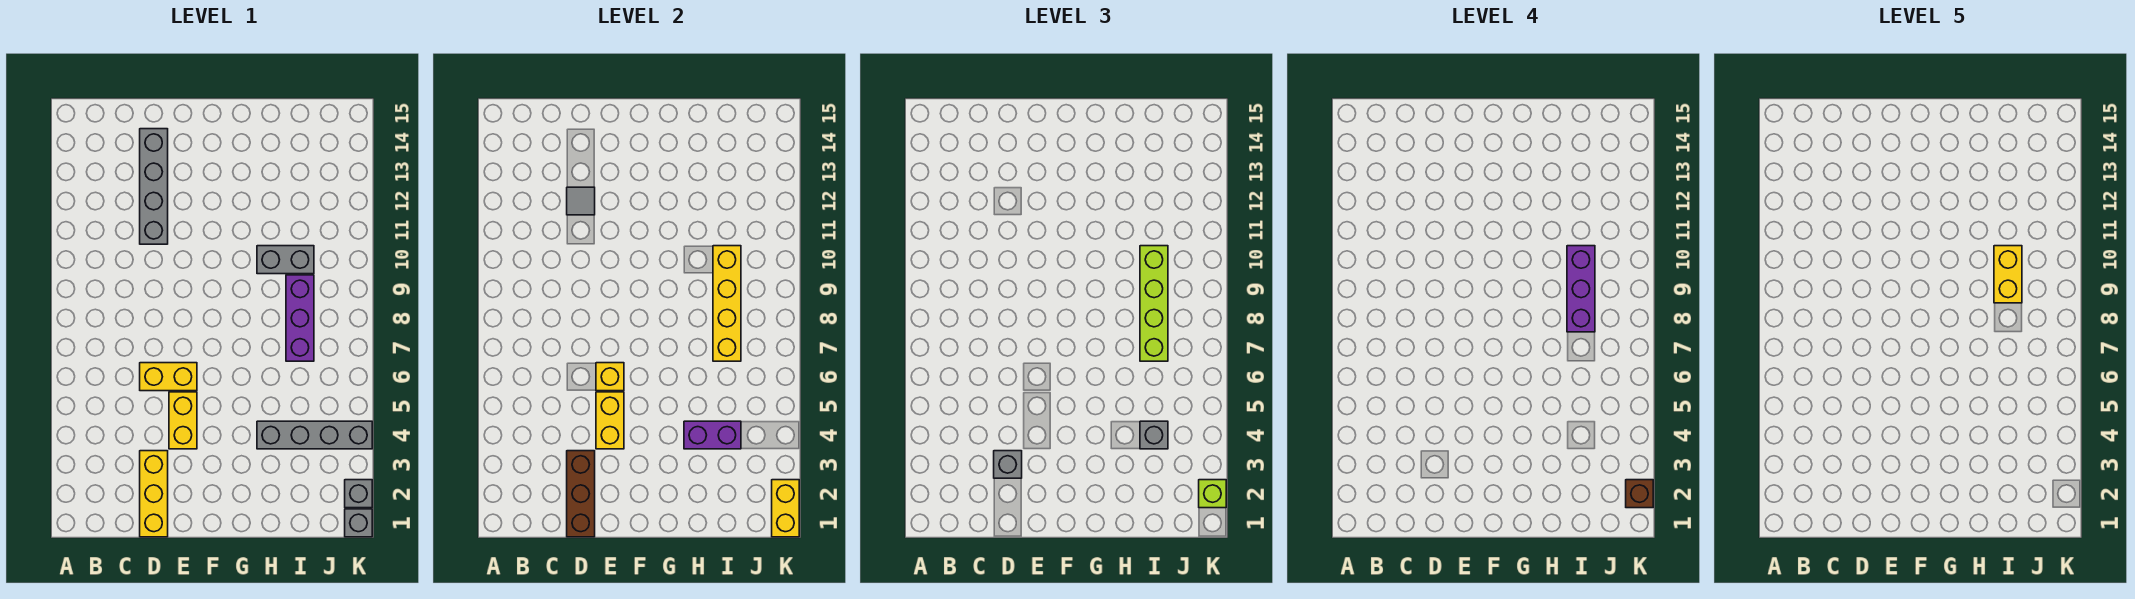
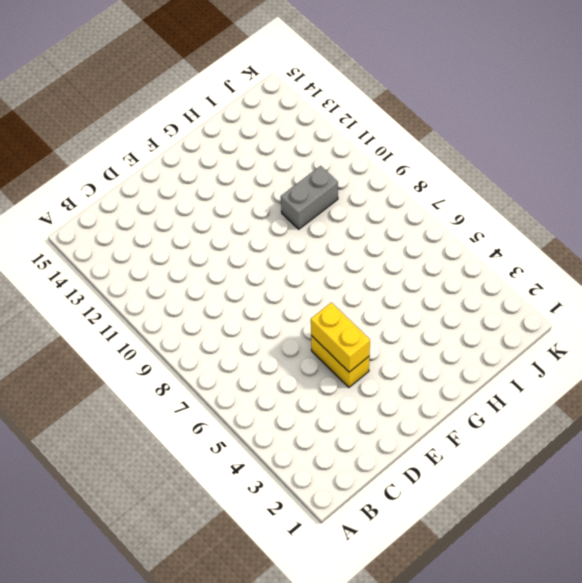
none -> yellow brick D1:D3 level 1
none -> yellow brick D6:E6 level 1
none -> grey brick D11:D14 level 1

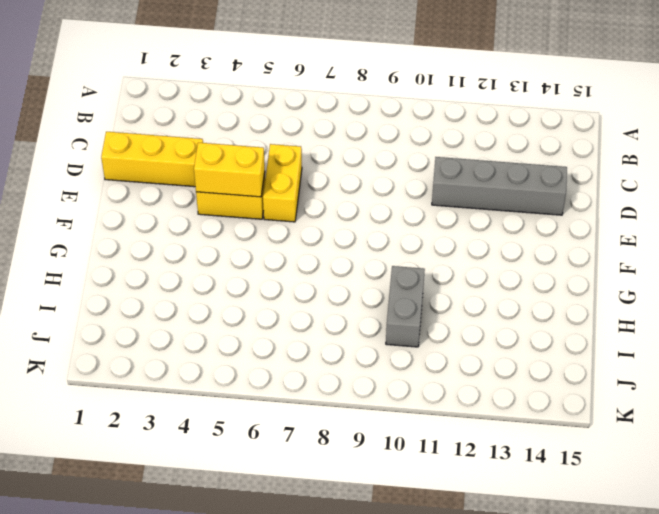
none -> grey brick H4:K4 level 1
none -> purple brick I7:I9 level 1
none -> grey brick K1 level 1

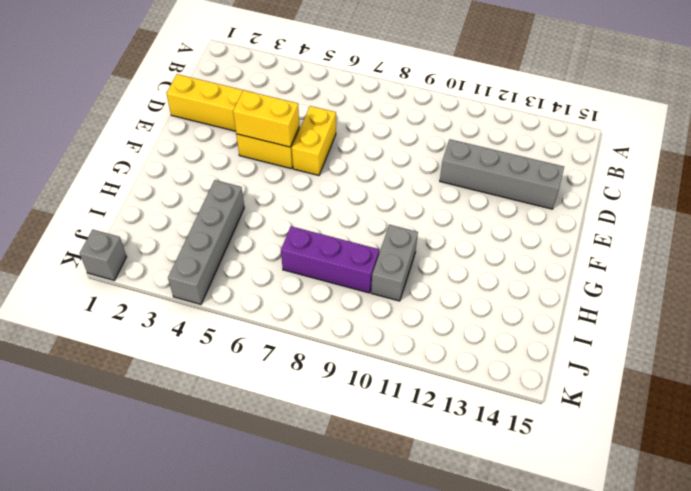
none -> grey brick K2 level 1
none -> brown brick D1:D3 level 2
none -> grey tile D12 level 2

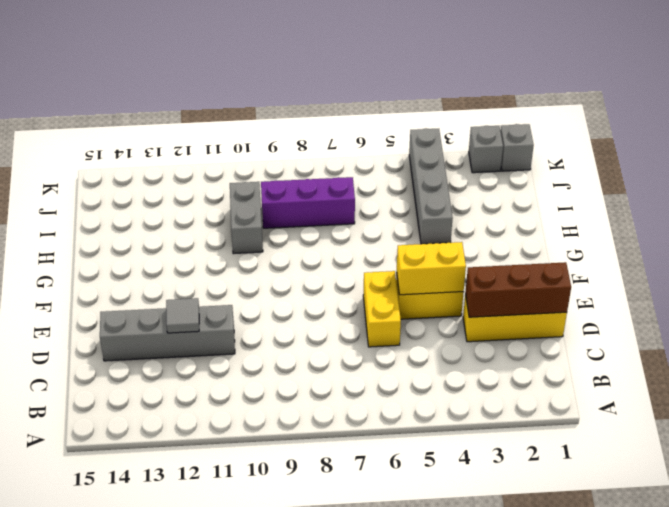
none -> yellow brick E6 level 2
none -> purple brick H4:I4 level 2
none -> yellow brick I7:I10 level 2

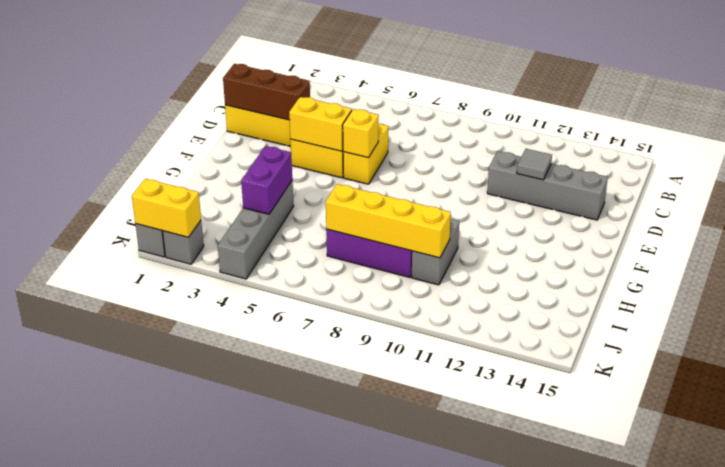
none -> grey brick D3 level 3
none -> grey brick I4 level 3
none -> lime brick I7:I10 level 3

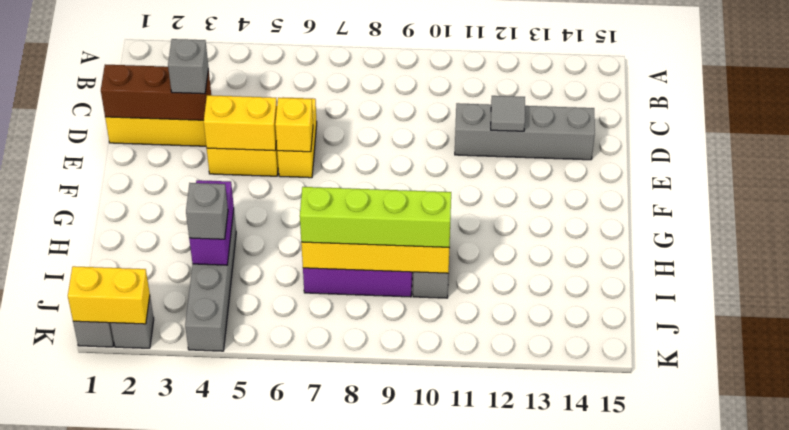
none -> lime brick K2 level 3
none -> purple brick I8:I10 level 4
none -> brown brick K2 level 4

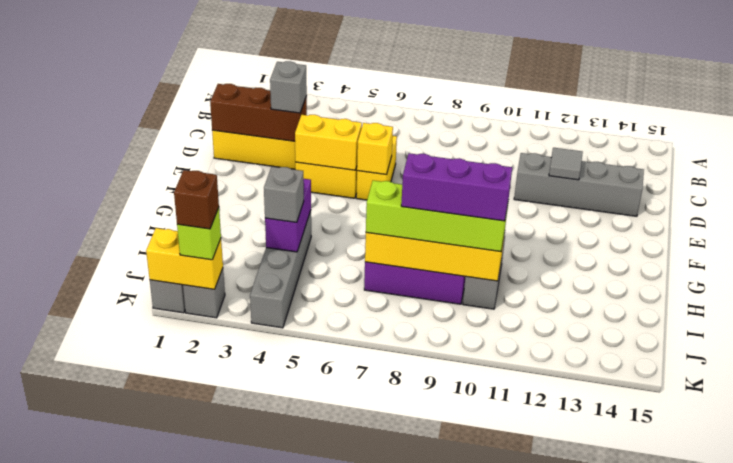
none -> yellow brick I9:I10 level 5

